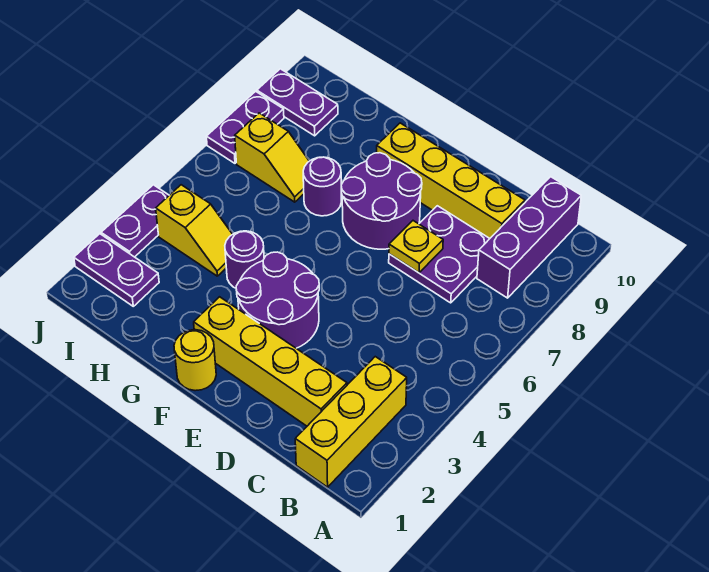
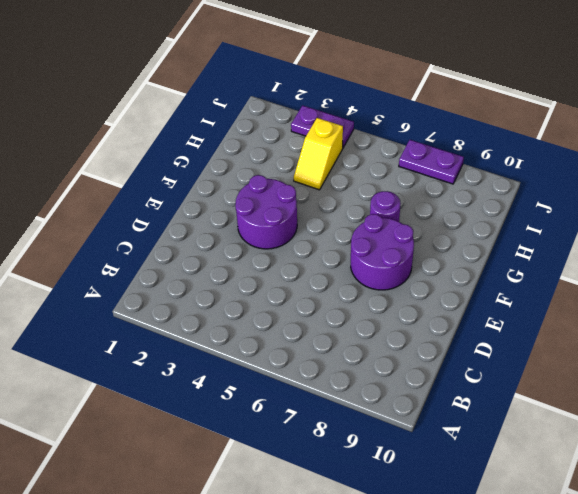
none -> yellow brick B1:B3 level 1
none -> purple brick B8:B10 level 1
none -> yellow brick C2:F2 level 1

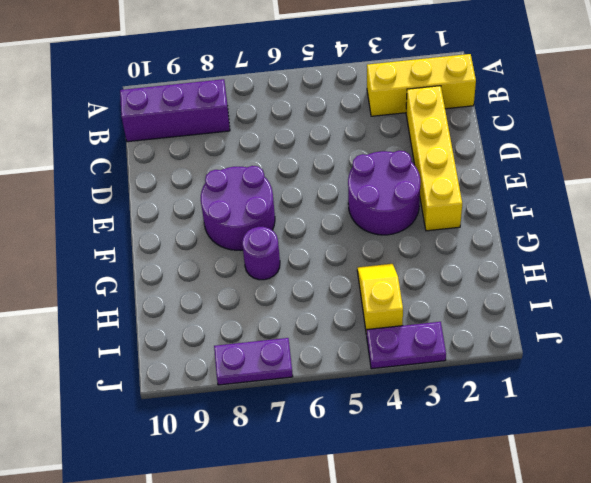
none -> purple plate C7:D8 level 1
none -> yellow brick C9:F9 level 1
none -> yellow round brick F1 level 1

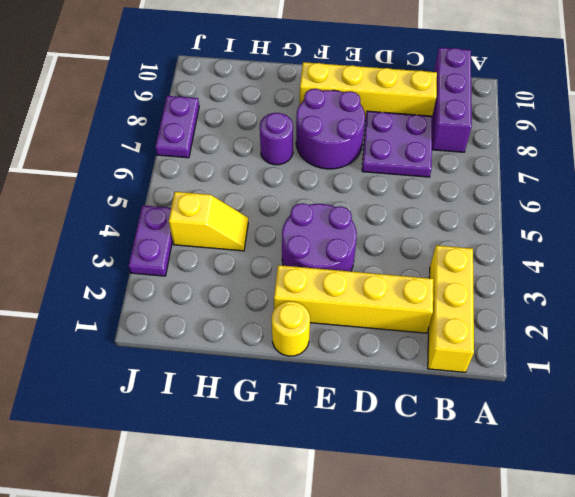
none -> purple round brick G4 level 1
none -> yellow slope H7:I7 level 1 top I
none -> purple plate I2:J2 level 1

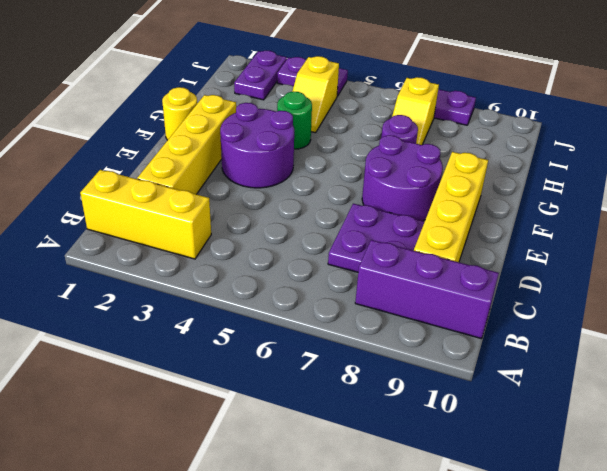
green round brick G4 level 1 -> purple round brick G4 level 1
none -> purple plate I9:J9 level 1
none -> yellow plate D7 level 2

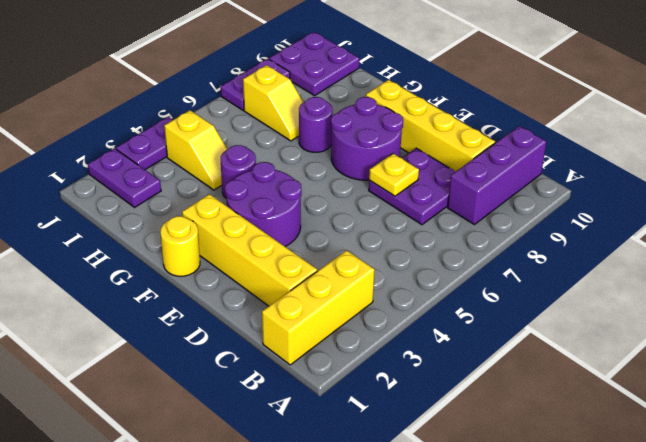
purple plate I9:J10 level 1 -> purple plate I9:J9 level 1

